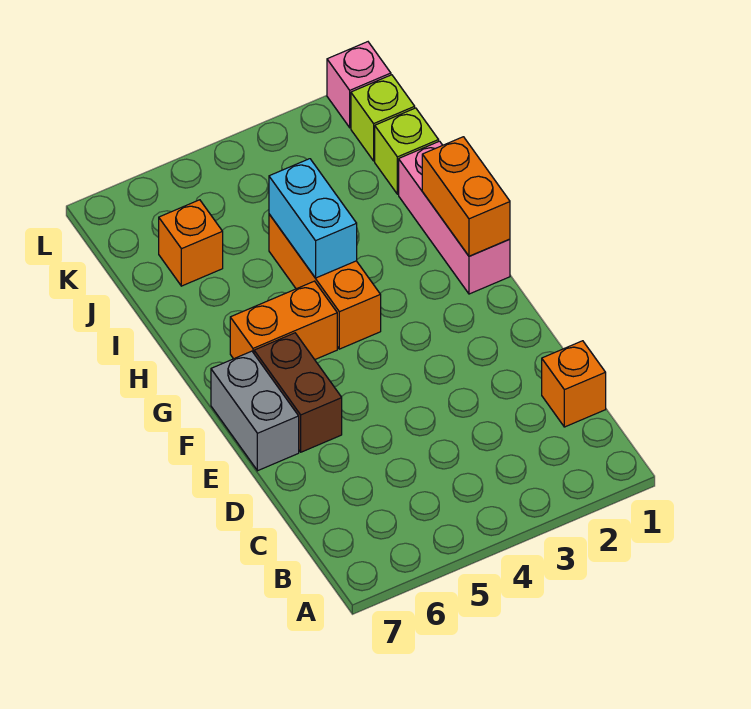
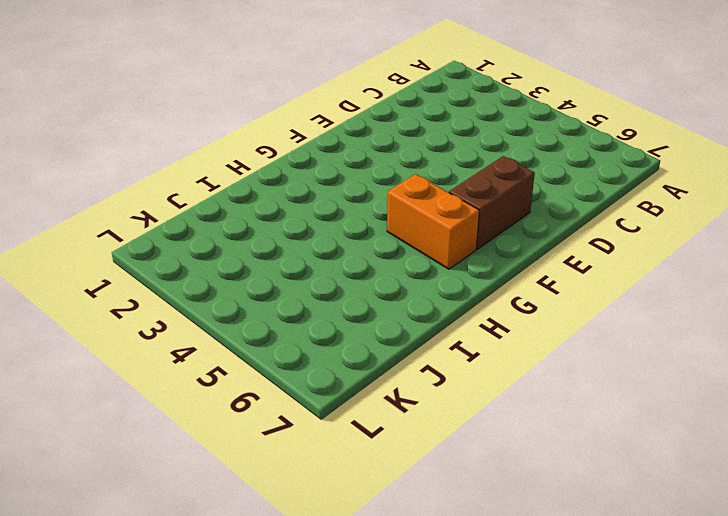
none -> orange brick C1 level 1
none -> grey brick E7:F7 level 1
none -> pink brick G1:I1 level 1

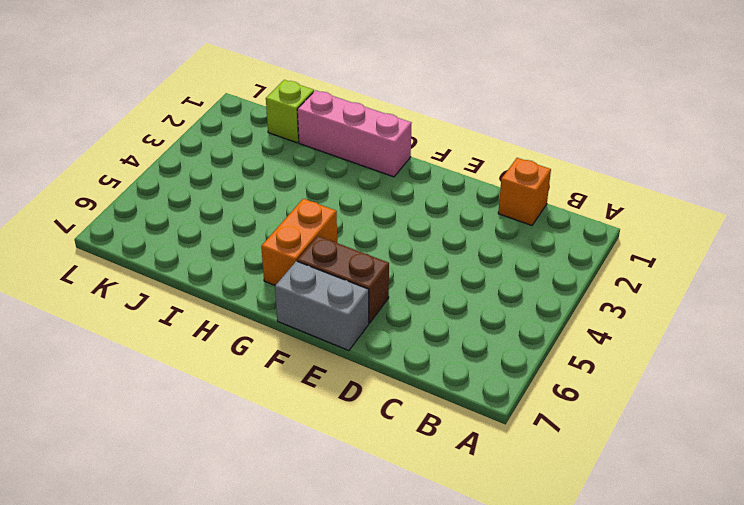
none -> orange brick G4:I4 level 1
none -> orange brick J6 level 1
none -> lime brick K1 level 1

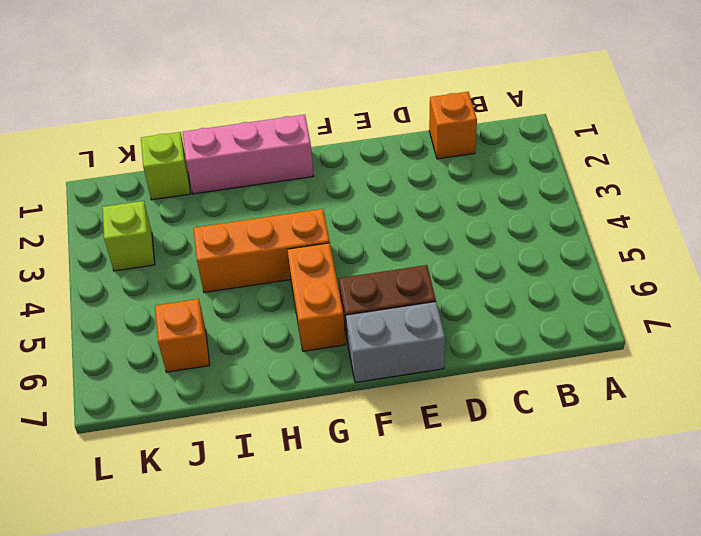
lime brick K3 level 1 -> lime brick K1 level 1
none -> pink brick L1 level 1
none -> orange brick G1:H1 level 2
none -> cyan brick H4:I4 level 2

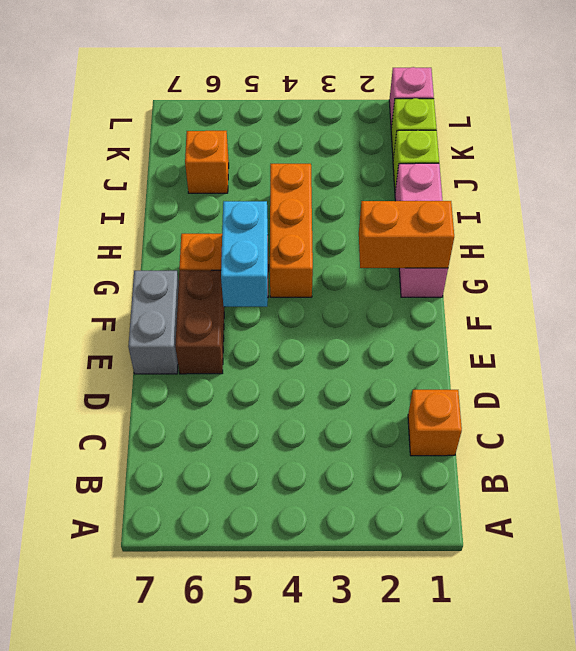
cyan brick F5:G5 level 2 -> cyan brick H4:I4 level 2
orange brick G1:G2 level 2 -> orange brick G1:H1 level 2

